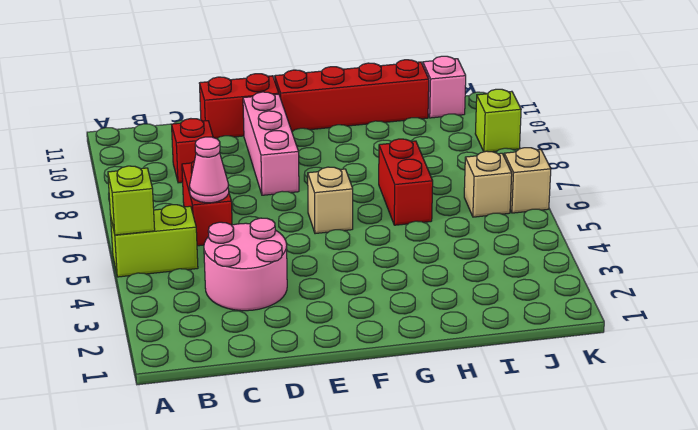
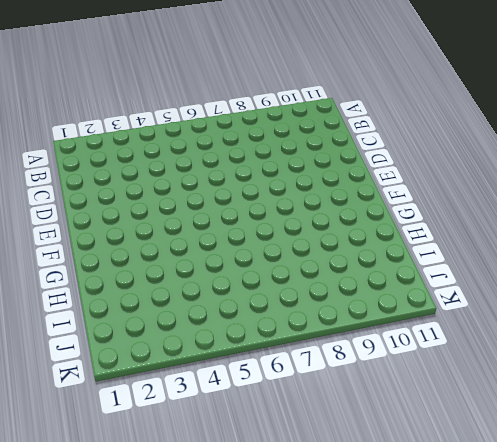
none -> lime brick A5:B5 level 1
none -> pink round brick C3:D4 level 1
none -> red brick C6:C7 level 1

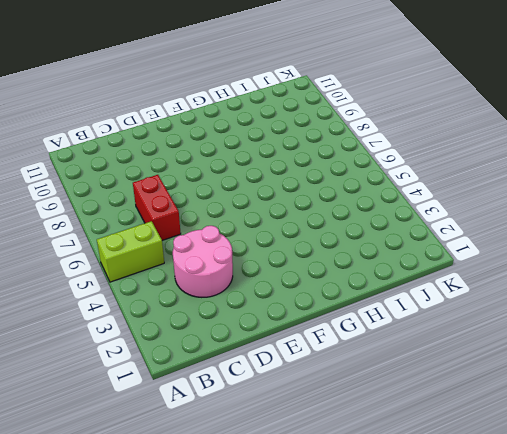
none -> red brick C9 level 1
none -> red brick D11:E11 level 1
none -> pink brick E8:E10 level 1

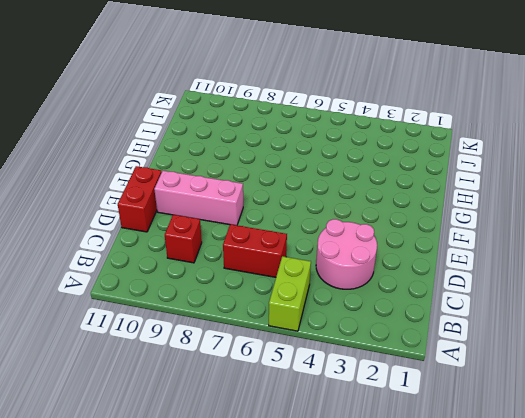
none -> tan brick F6 level 1
none -> red brick F11:I11 level 1
none -> red brick H6:H7 level 1

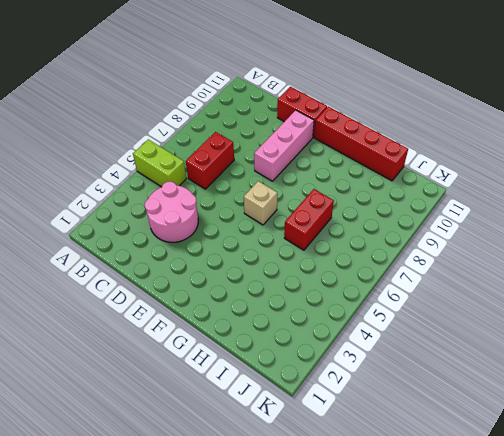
none -> red brick C9 level 1
none -> tan brick J6 level 1
none -> pink brick J11 level 1

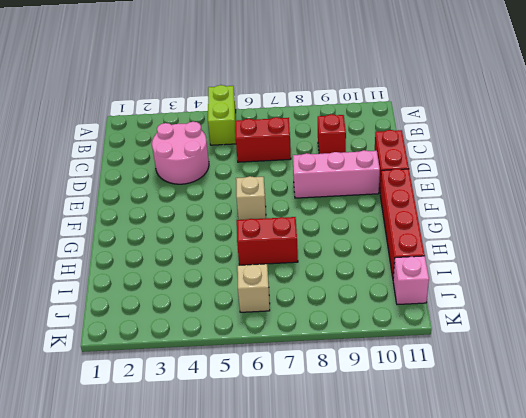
none -> tan brick K6 level 1
none -> lime brick K9 level 1
none -> lime brick A5 level 2

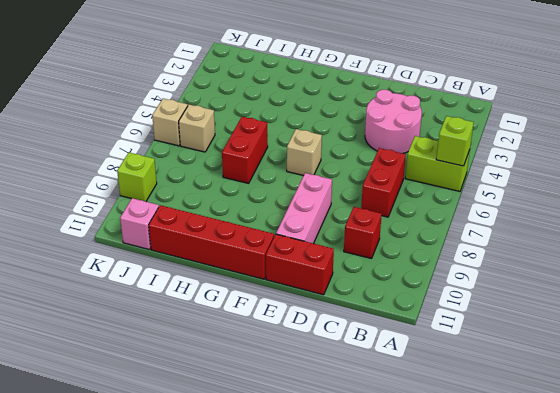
none -> pink cone C6 level 2

